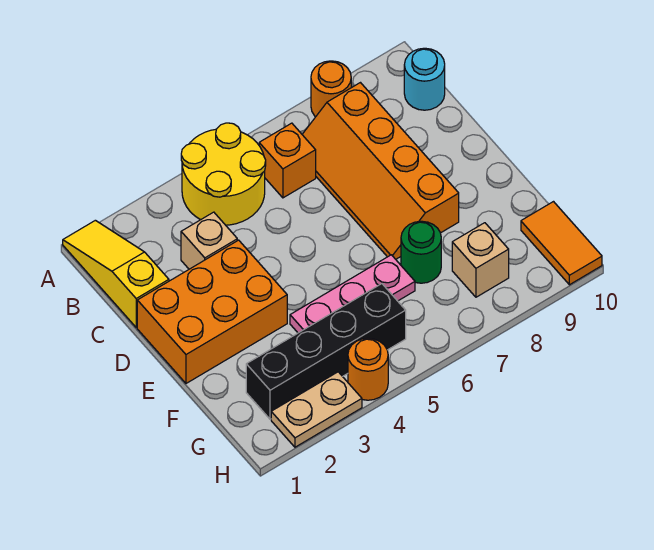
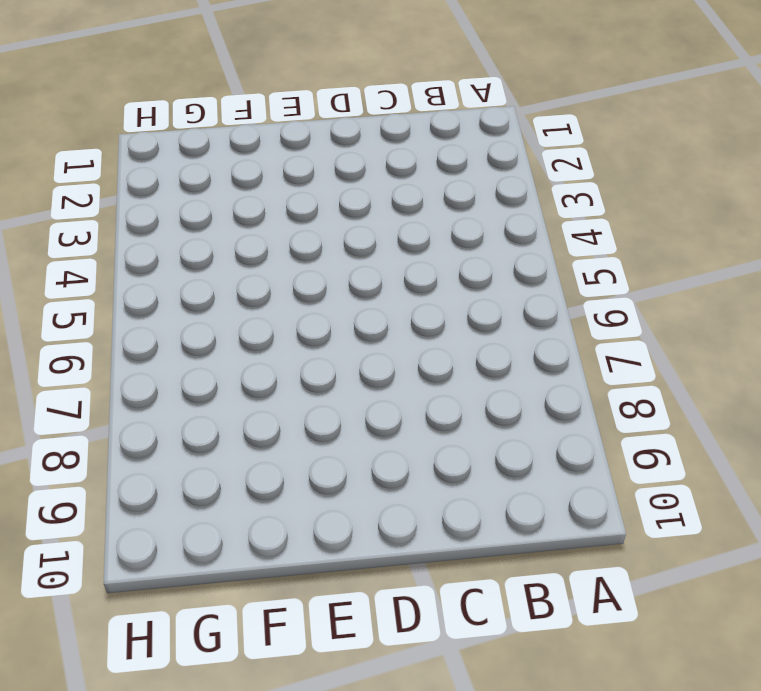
none -> yellow slope A1:C1 level 1 top C
none -> yellow round brick A4:B5 level 1
none -> orange round brick A8 level 1

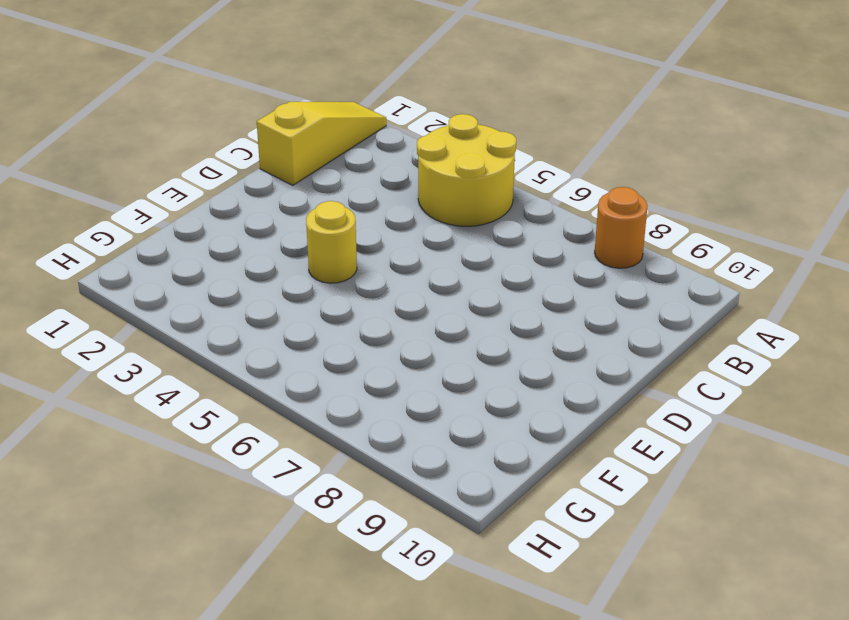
yellow round brick E4 level 1 -> none
none -> orange brick B6 level 1
none -> orange slope B7:E8 level 1 top 8
none -> cyan round brick B10 level 1

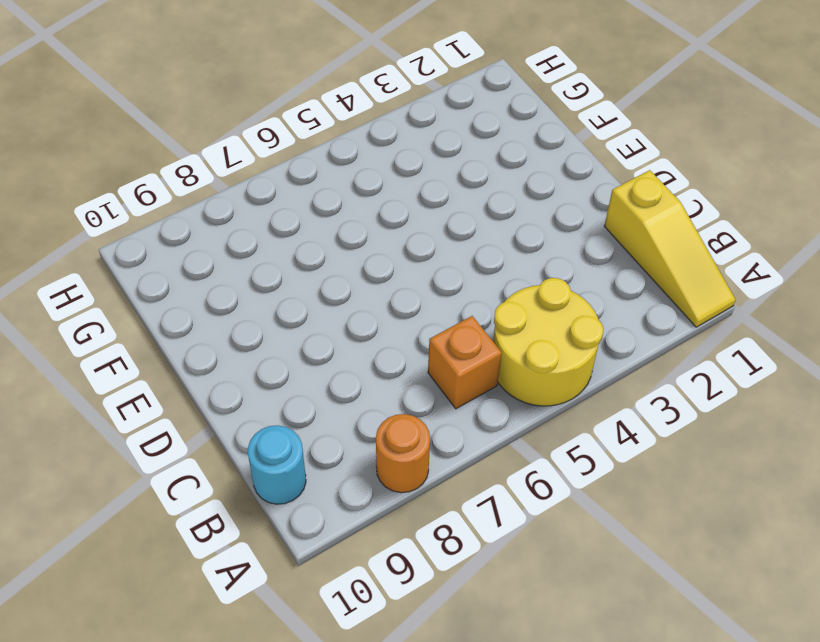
none -> orange slope B7:E8 level 1 top 8
none -> tan brick C3 level 1
none -> orange brick D1:E3 level 1

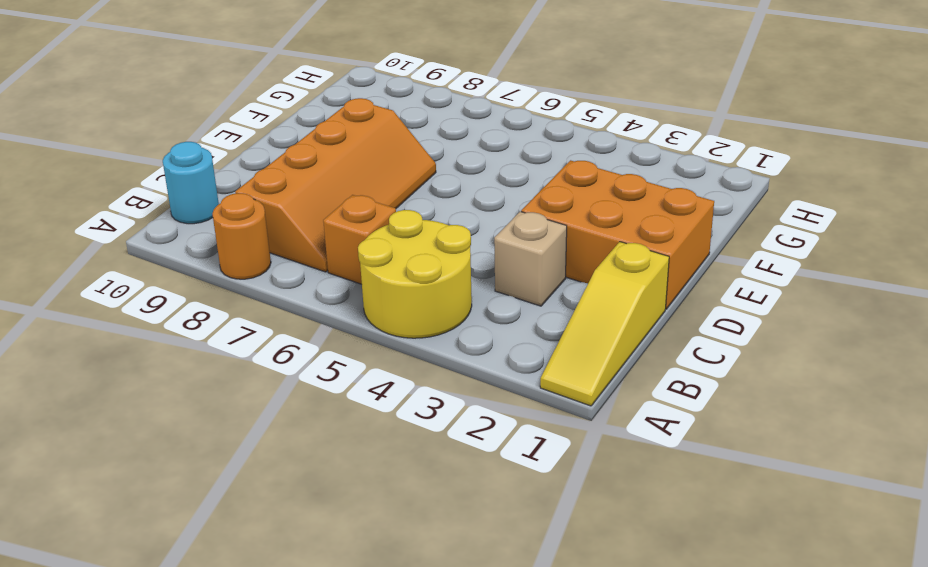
none -> pink plate F4:F6 level 1
none -> green round brick F7 level 1
none -> black brick G2:G5 level 1

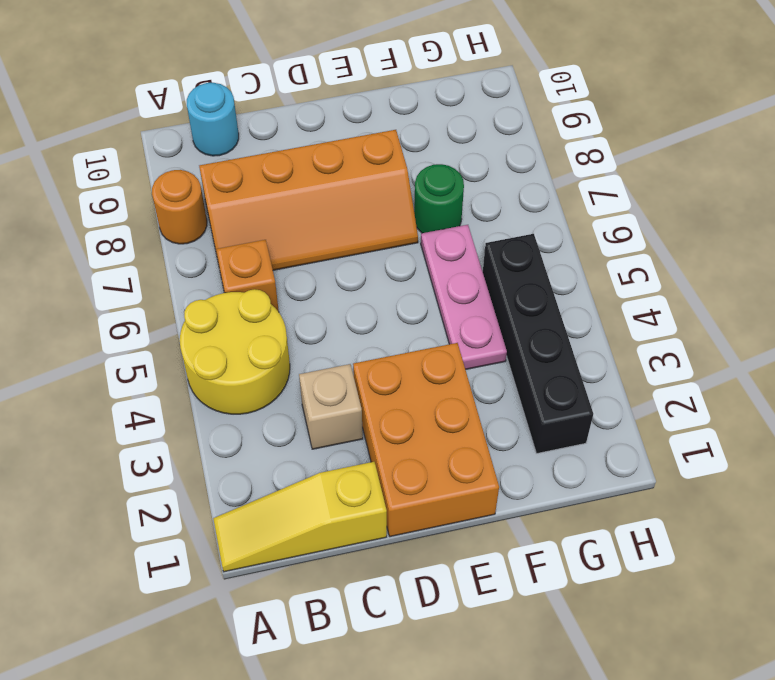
none -> tan brick G8 level 1
none -> orange tile G10:H10 level 1
none -> tan plate H2:H3 level 1

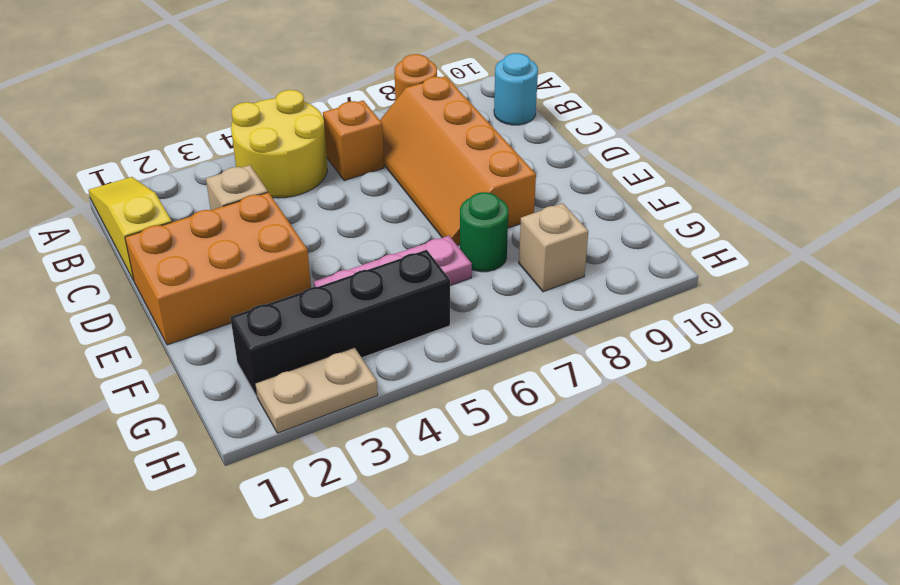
none -> orange tile G10:H10 level 1
none -> orange round brick H4 level 1

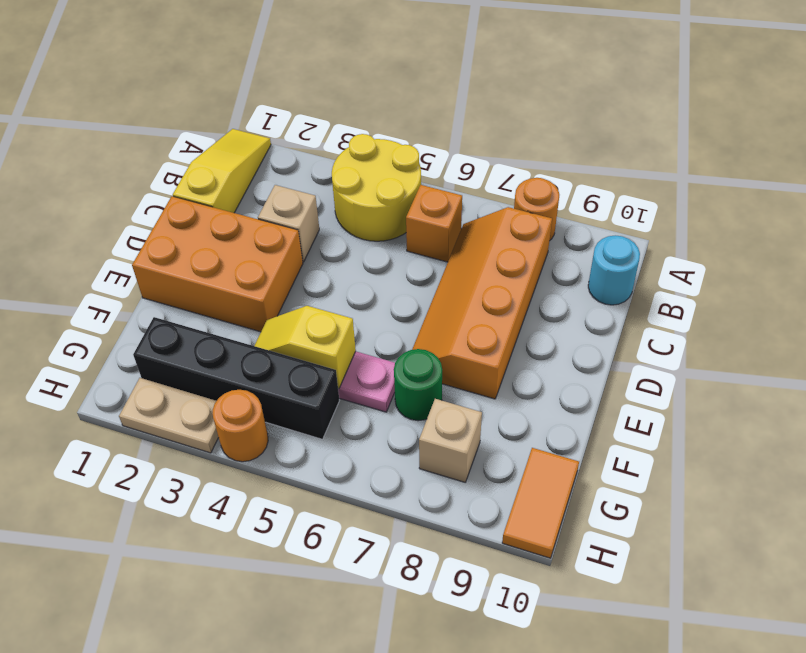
yellow slope F4:F5 level 2 top 5 -> none

